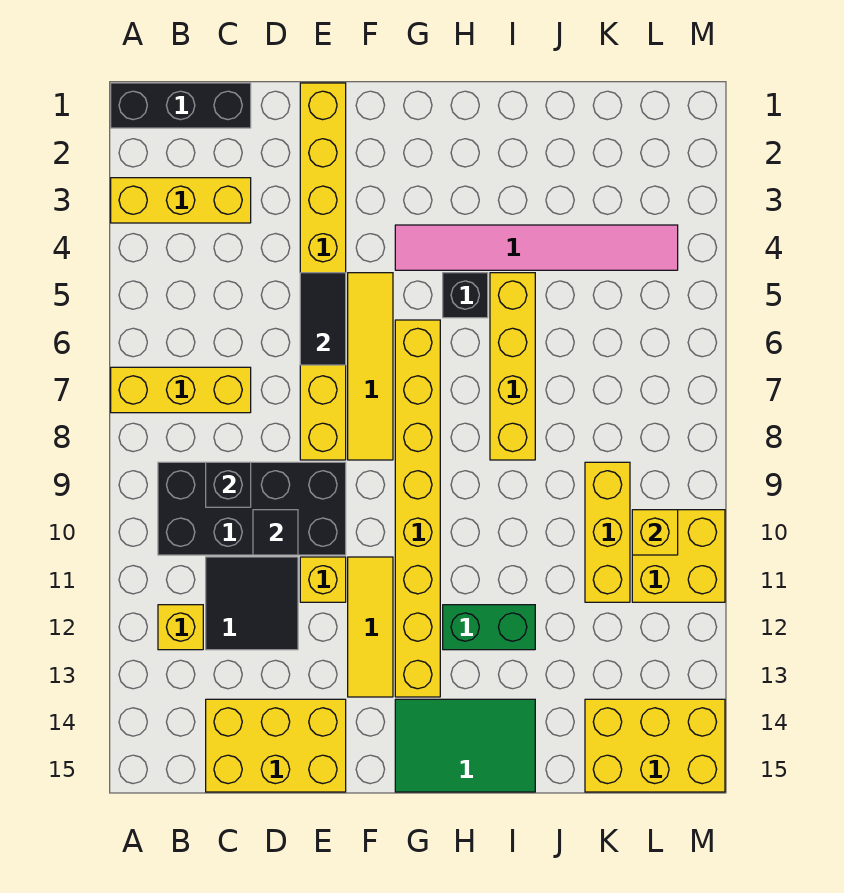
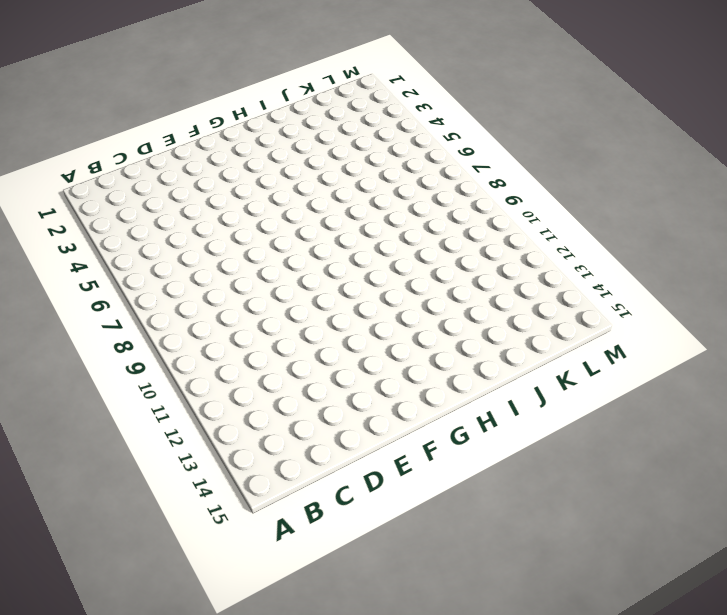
none -> black brick A1:C1 level 1
none -> yellow brick A3:C3 level 1
none -> yellow brick A7:C7 level 1

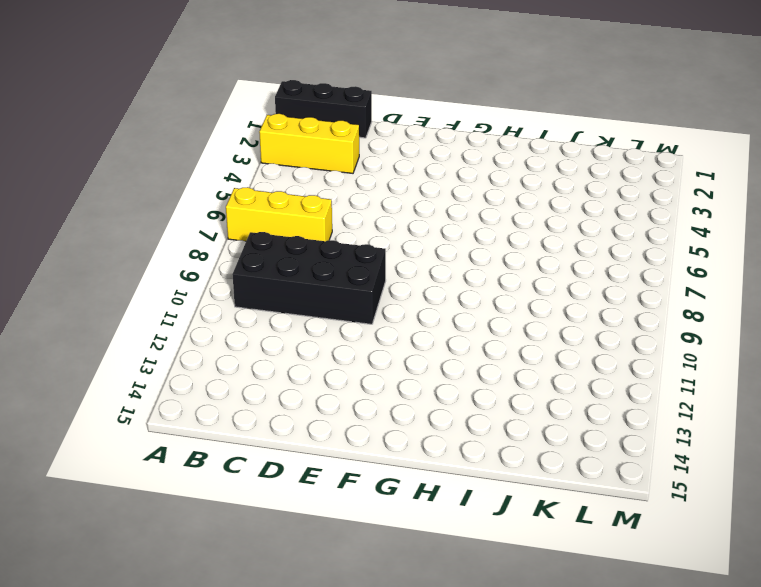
none -> yellow brick B12 level 1
none -> black tile C11:D12 level 1
none -> yellow brick C14:E15 level 1

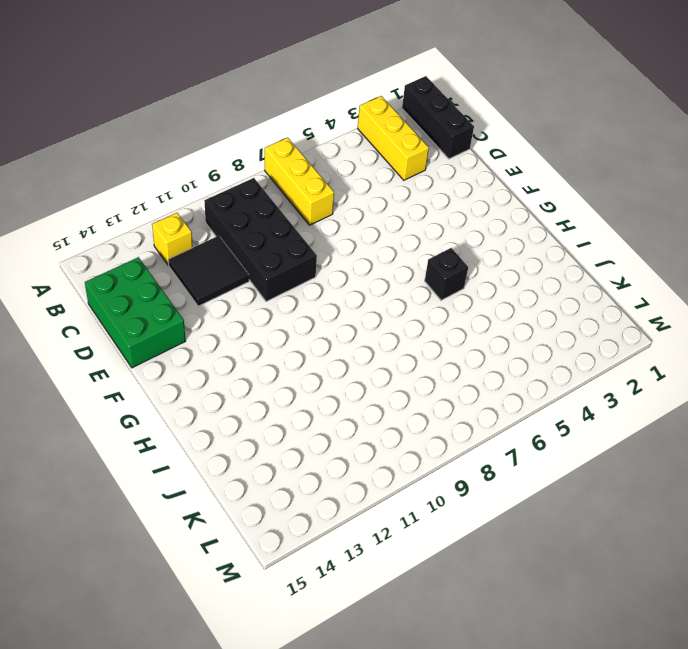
green brick C14:E15 level 1 -> yellow brick C14:E15 level 1
none -> yellow brick E1:E8 level 1
none -> yellow brick E11 level 1
none -> yellow tile F5:F8 level 1

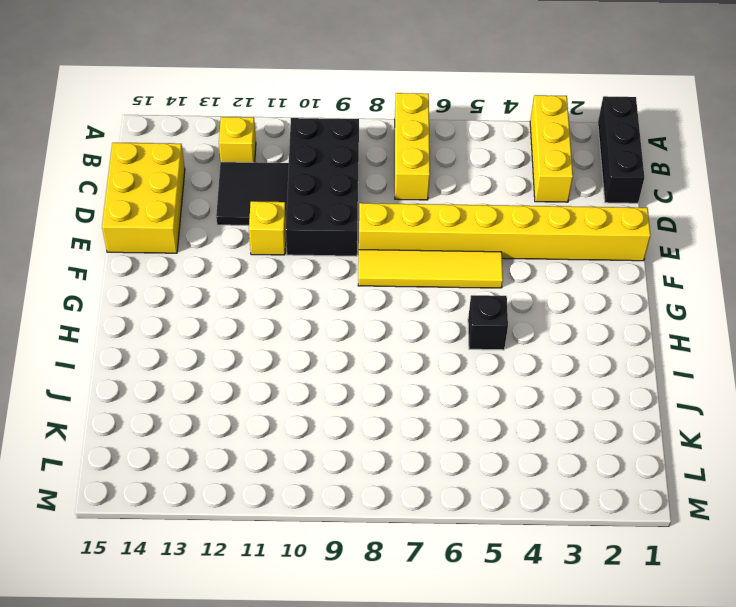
none -> yellow tile F11:F13 level 1
none -> pink tile G4:L4 level 1
none -> yellow brick G6:G13 level 1

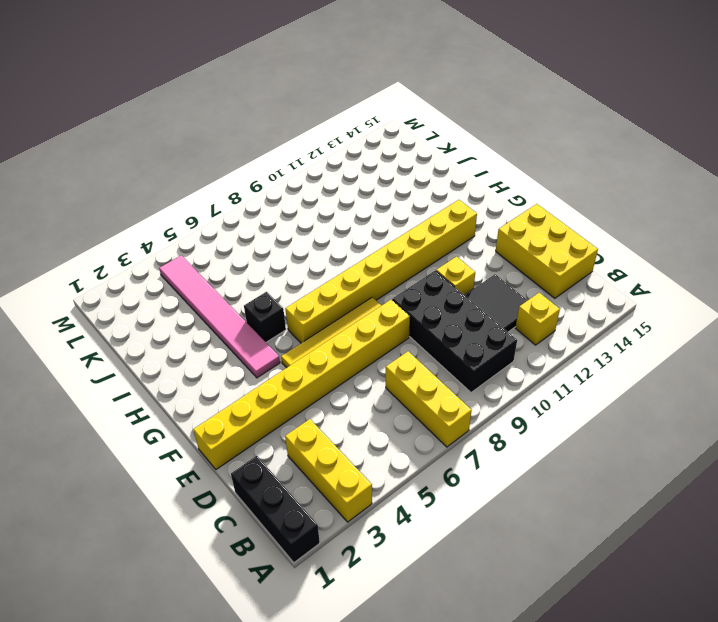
none -> yellow tile F11:F13 level 1
none -> green tile G14:I15 level 1
none -> green brick H12:I12 level 1

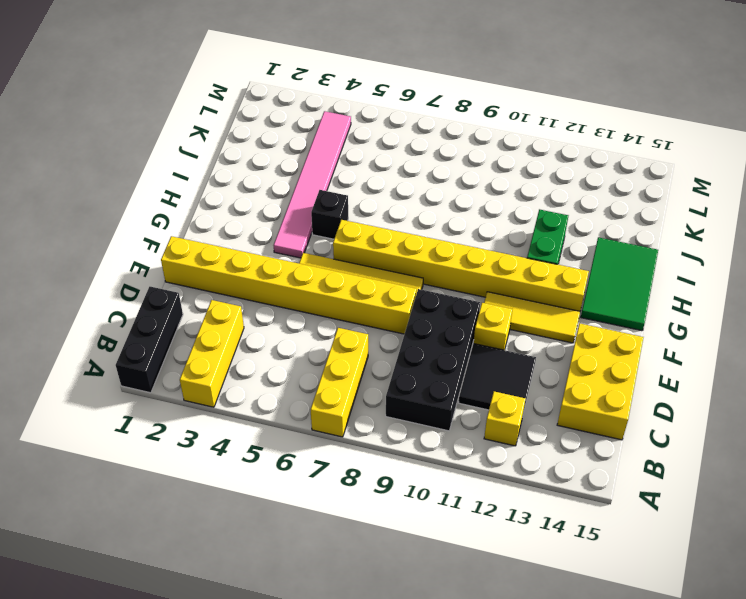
none -> yellow brick I5:I8 level 1
none -> yellow brick K9:K11 level 1
none -> yellow brick K14:M15 level 1

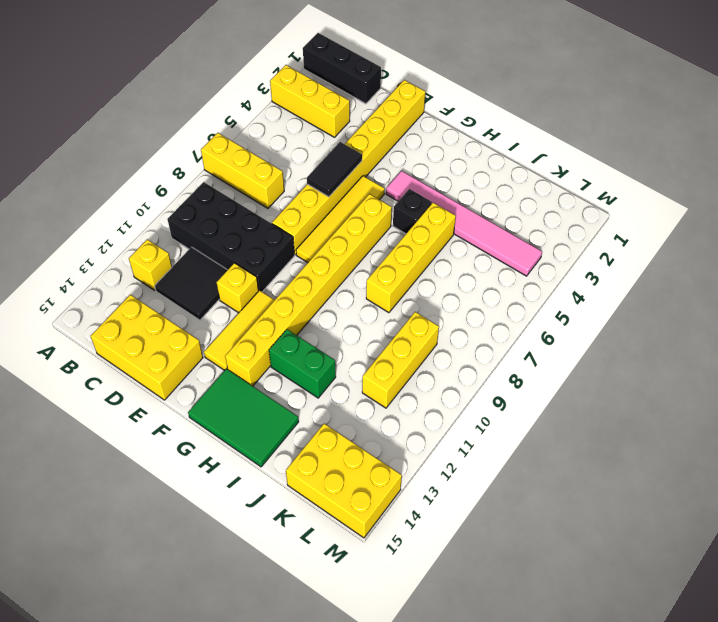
none -> yellow brick L10:M11 level 1
none -> black brick C9 level 2
none -> black tile D10 level 2

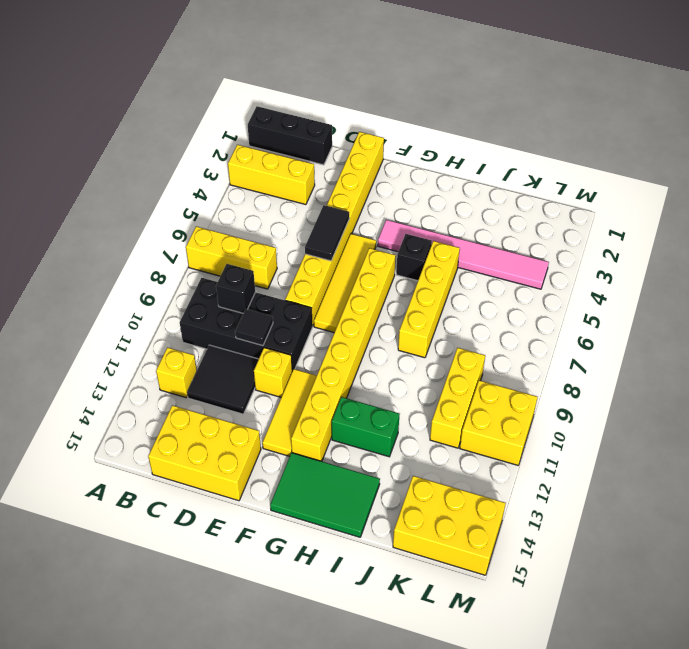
none -> yellow brick L10 level 2

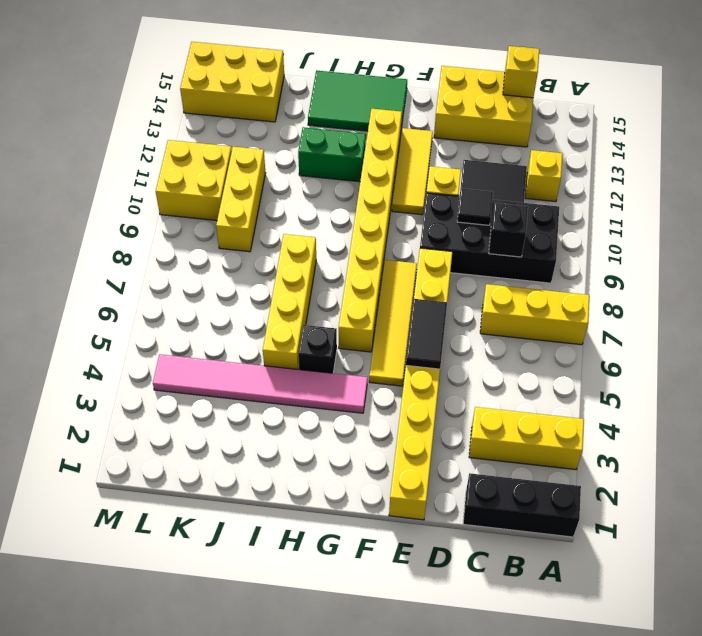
yellow brick C15 level 2 -> yellow brick L10 level 2

